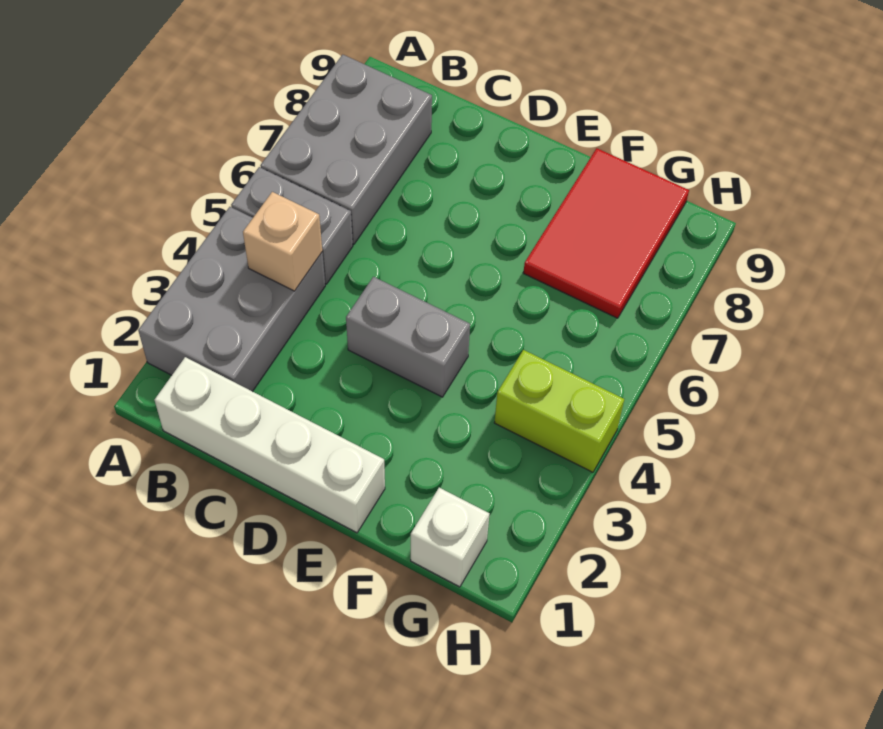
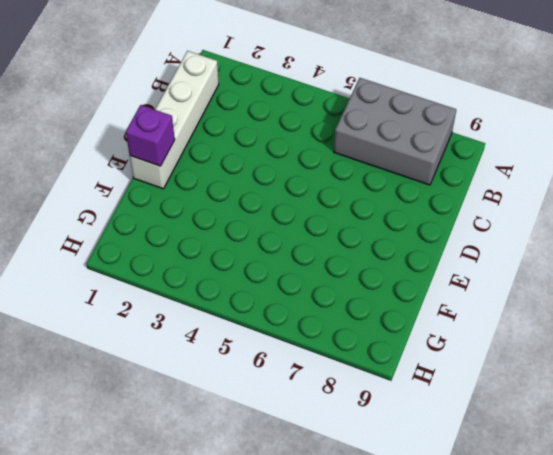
purple brick E1 level 2 -> none
none -> grey brick A2:B4 level 1
none -> grey brick A5:B5 level 1

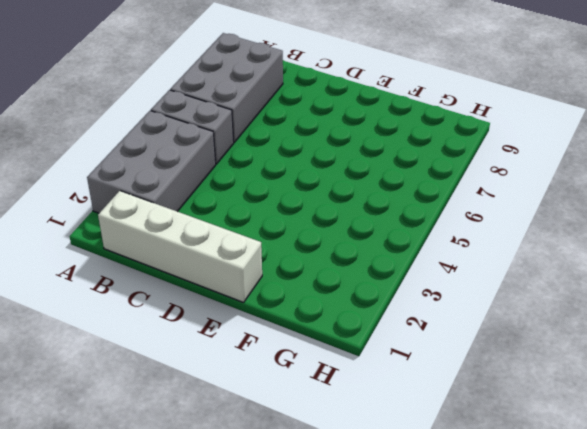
none -> grey brick D4:E4 level 1
none -> red tile F7:G9 level 1

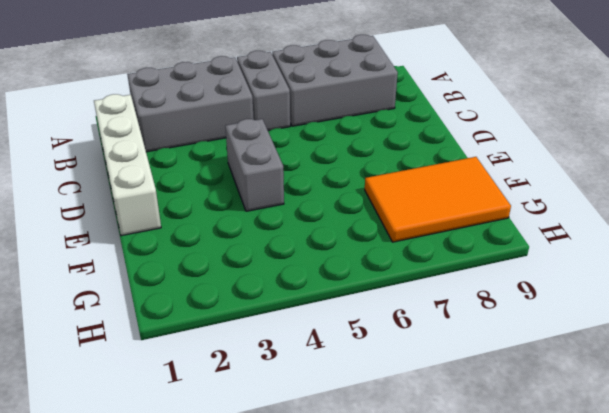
orange tile F7:G9 level 1 -> red tile F7:G9 level 1
none -> white brick G1 level 1
none -> lime brick G4:H4 level 1

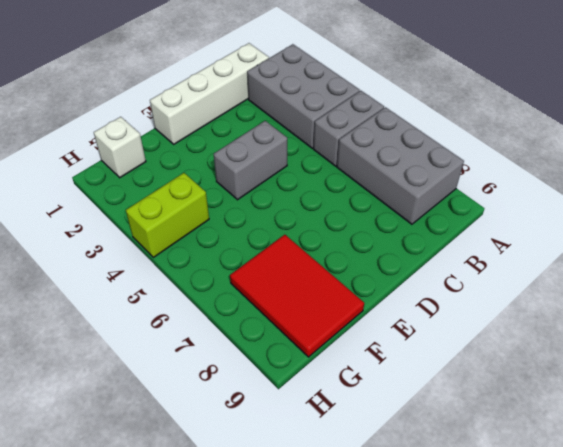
none -> tan brick B4 level 2

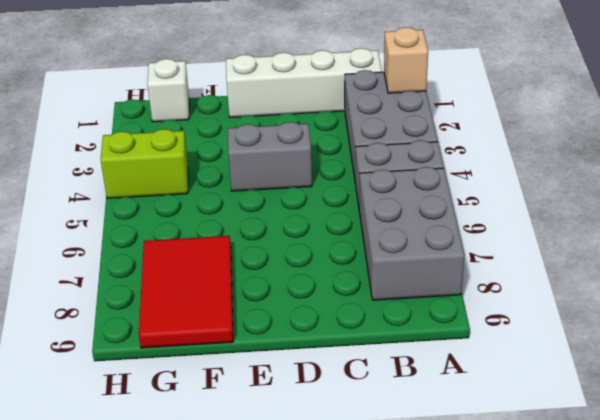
tan brick A2 level 2 -> tan brick B4 level 2

